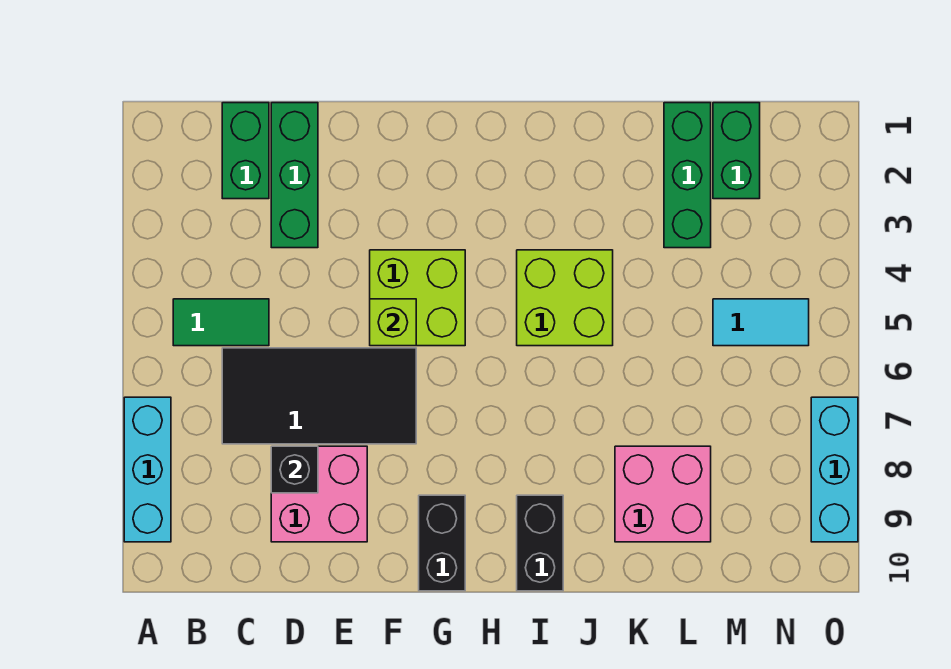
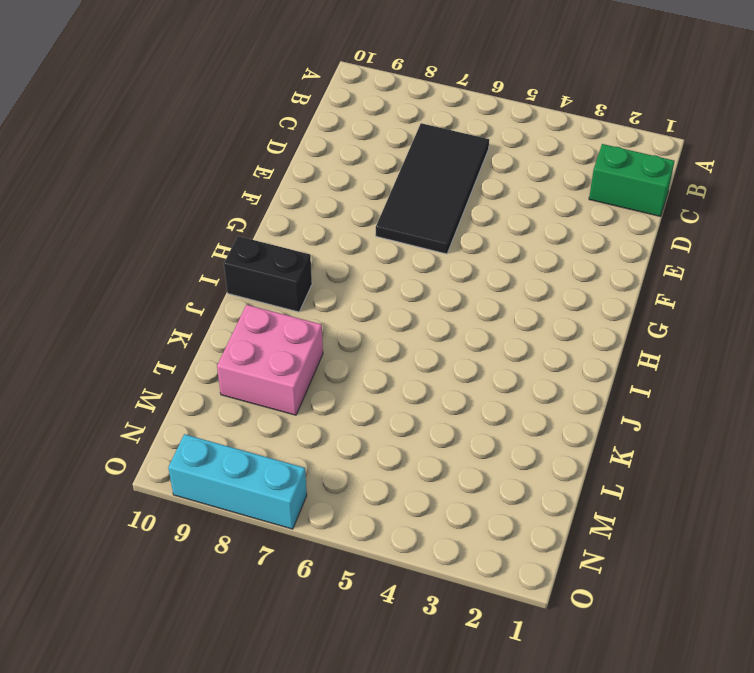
none -> cyan brick A7:A9 level 1
none -> green tile B5:C5 level 1
none -> green brick D1:D3 level 1

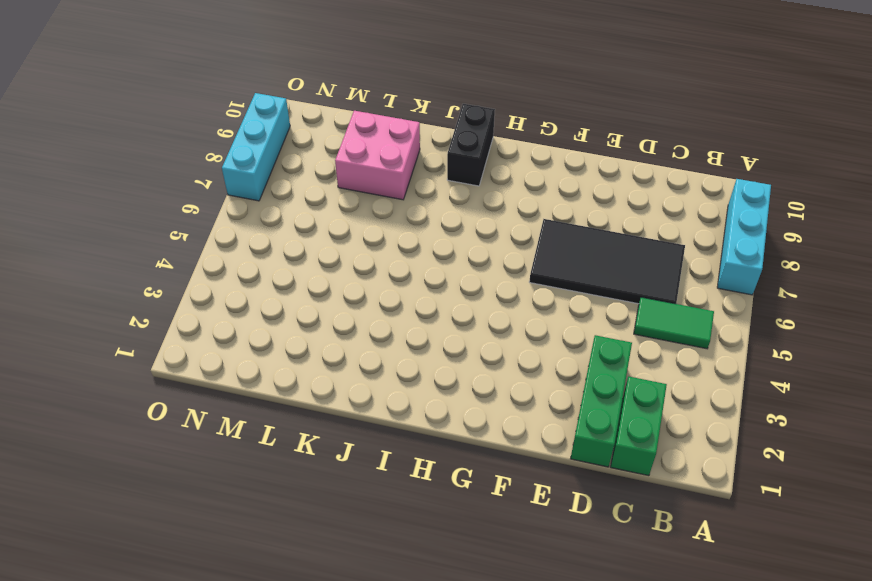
none -> pink brick D8:E9 level 1
none -> lime brick F4:G5 level 1
none -> black brick G9:G10 level 1

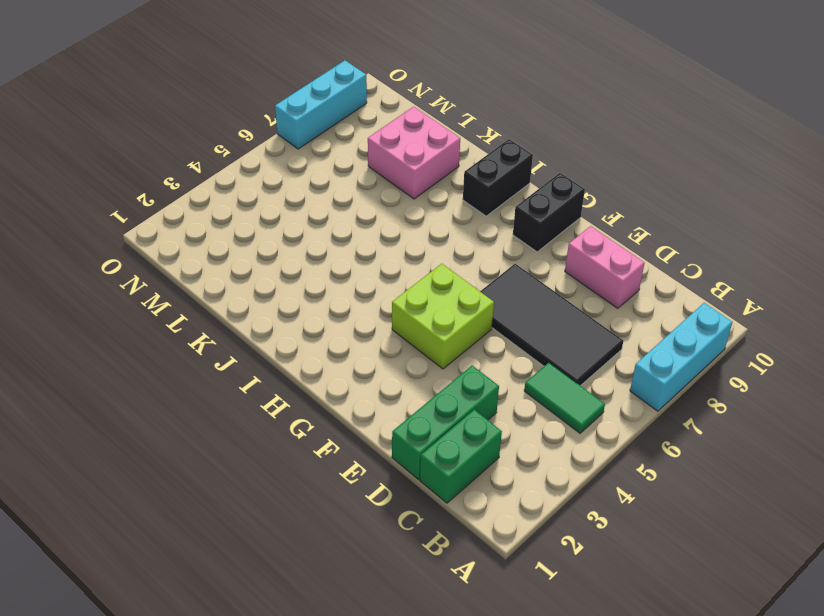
pink brick D9:E9 level 1 -> pink brick D8:E9 level 1
none -> lime brick I4:J5 level 1
none -> green brick L1:L3 level 1
none -> green brick M1:M2 level 1

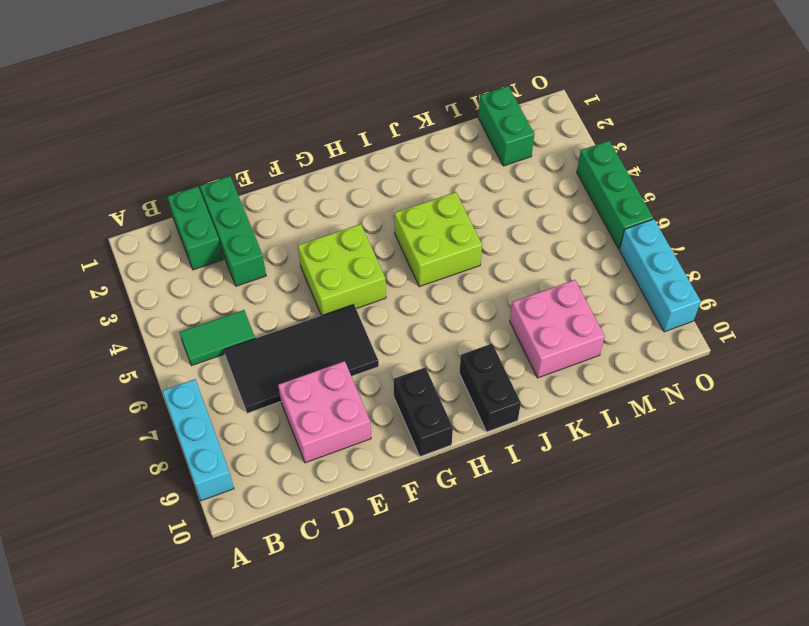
green brick O4:O6 level 1 -> green brick L1:L3 level 1
none -> cyan tile M5:N5 level 1
none -> black brick D8 level 2
none -> lime brick F5 level 2

